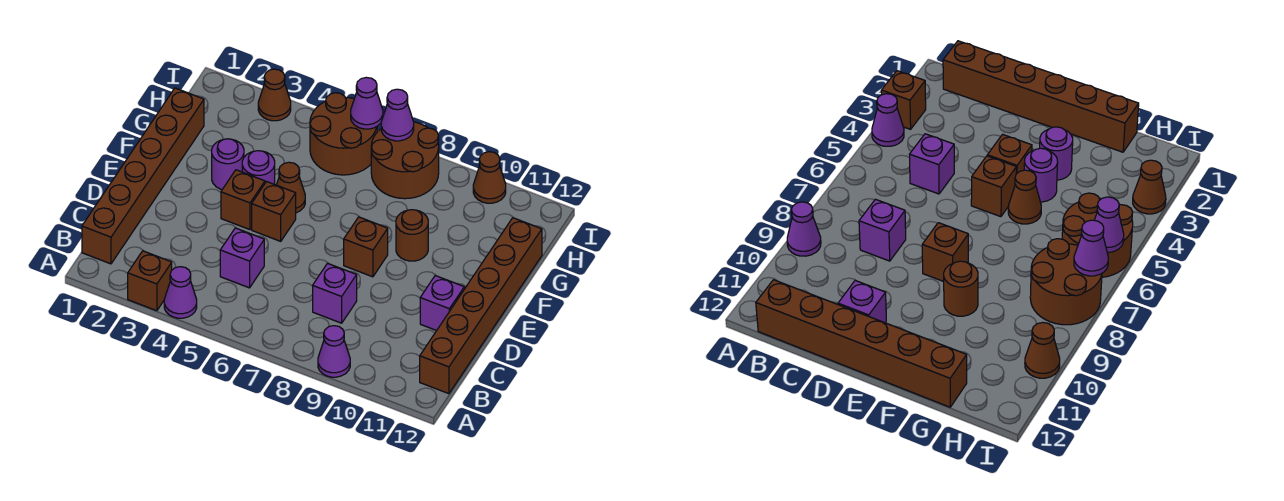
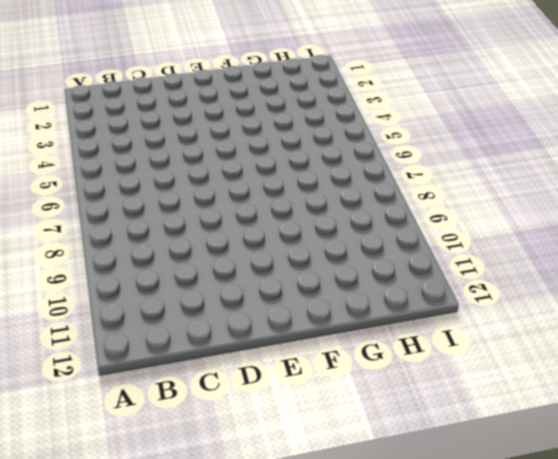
none -> brown brick A3 level 1
none -> purple cone A4 level 1
none -> purple cone A9 level 1

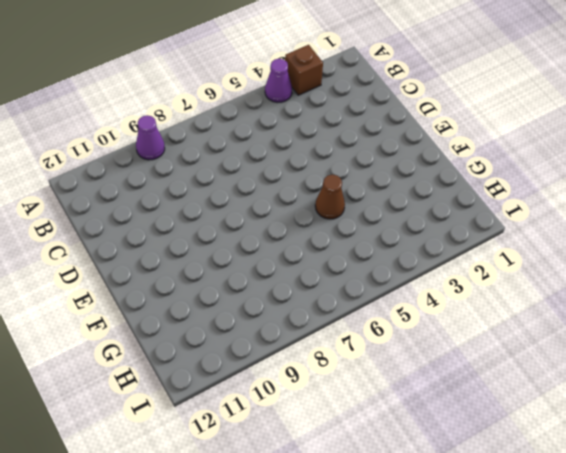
none -> brown brick B1:G1 level 1
none -> brown brick B12:G12 level 1
none -> purple brick C5 level 1

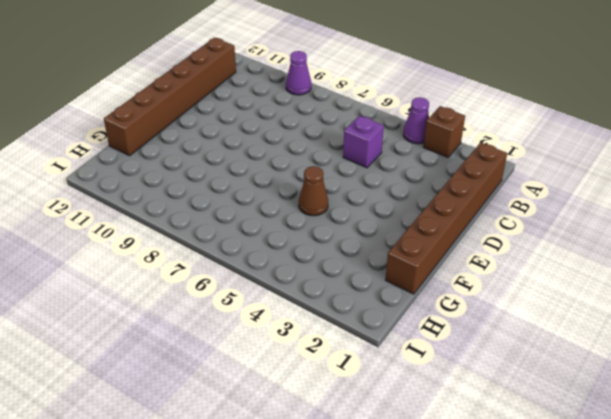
none -> purple brick C8 level 1
none -> purple brick D11 level 1
none -> brown brick E4 level 1

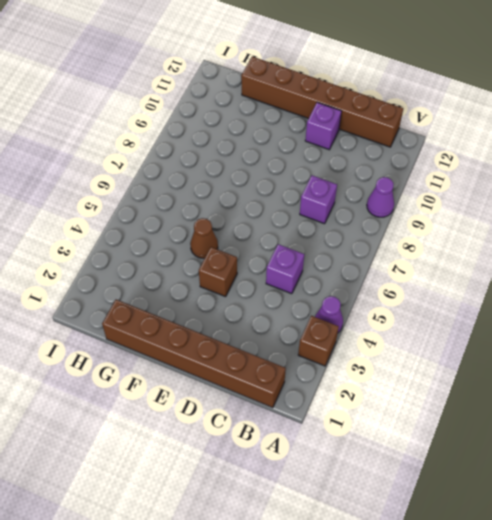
none -> brown brick E5 level 1
none -> brown brick E8 level 1
none -> purple round brick F3 level 1

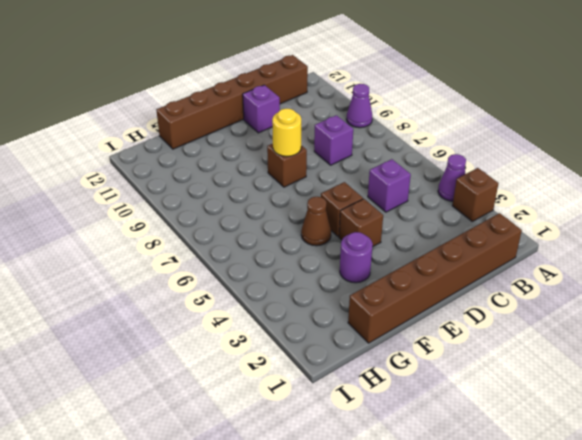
yellow round brick E8 level 2 -> none
none -> purple round brick F4 level 1
none -> brown round brick F9 level 1
none -> brown round brick H5:I6 level 1

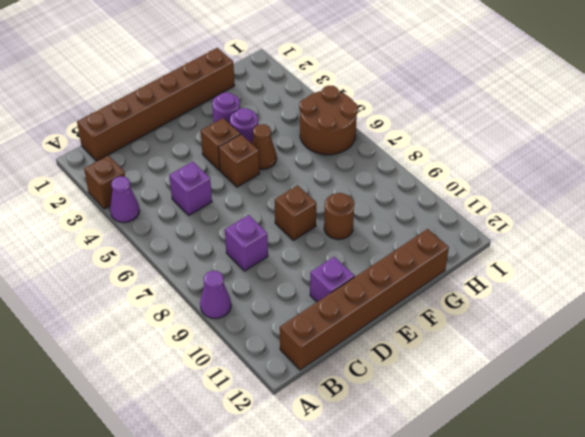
none -> brown round brick H7:I8 level 1
none -> brown cone I3 level 1
none -> brown cone I10 level 1

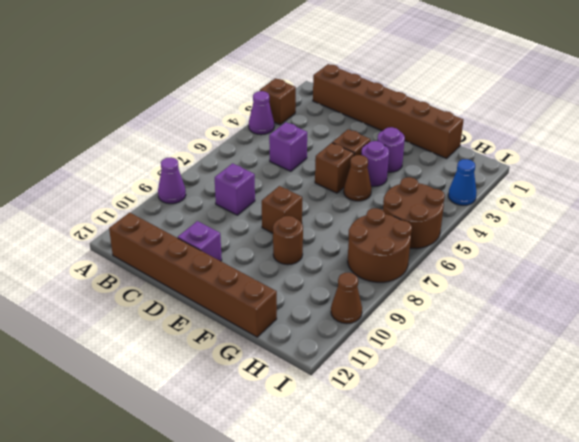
blue cone I3 level 1 -> brown cone I3 level 1
none -> purple cone I6 level 2
none -> purple cone I7 level 2

